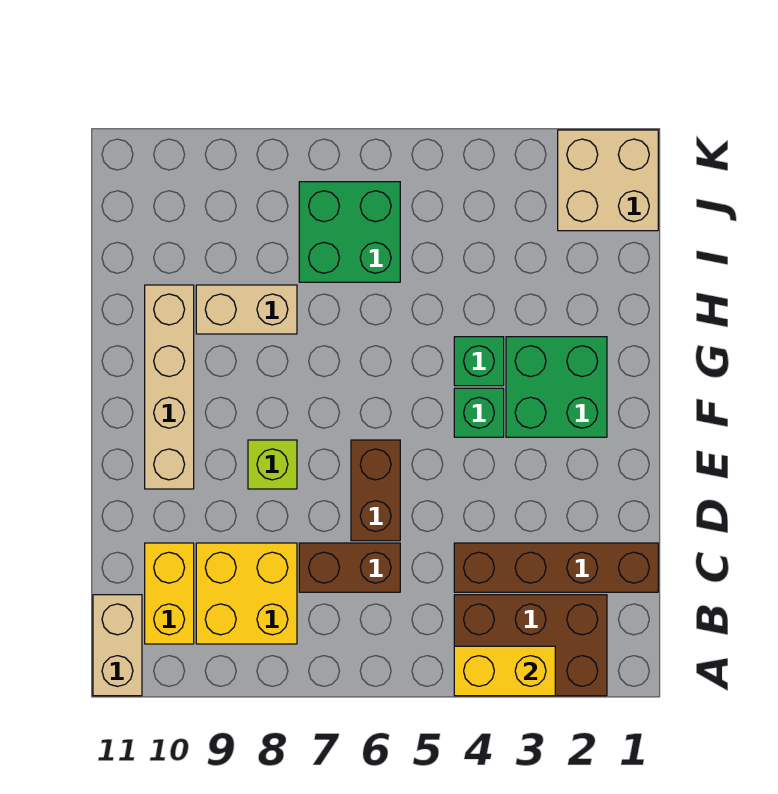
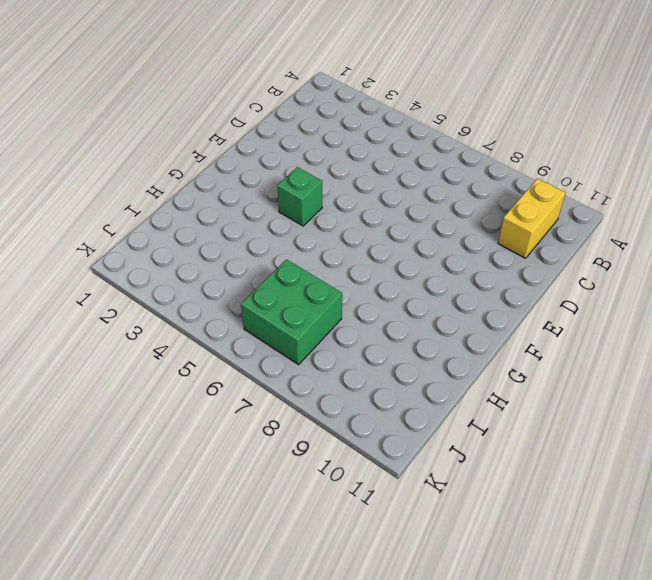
none -> brown brick A2:B4 level 1
none -> tan brick A11:B11 level 1
none -> yellow brick B8:C9 level 1

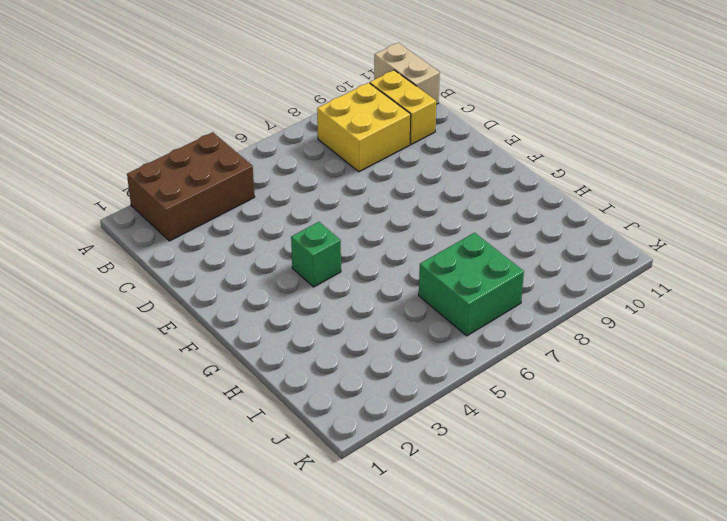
none -> brown brick C1:C4 level 1
none -> brown brick C6:C7 level 1
none -> brown brick D6:E6 level 1

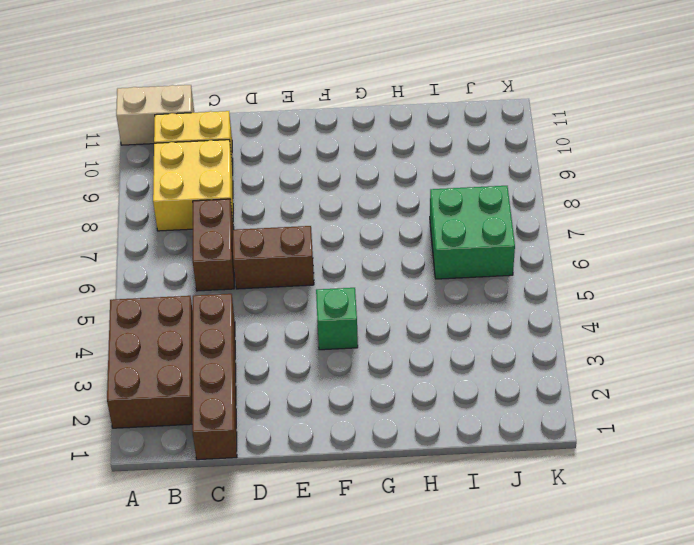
none -> lime brick E8 level 1
none -> tan brick E10:H10 level 1
none -> green brick F2:G3 level 1

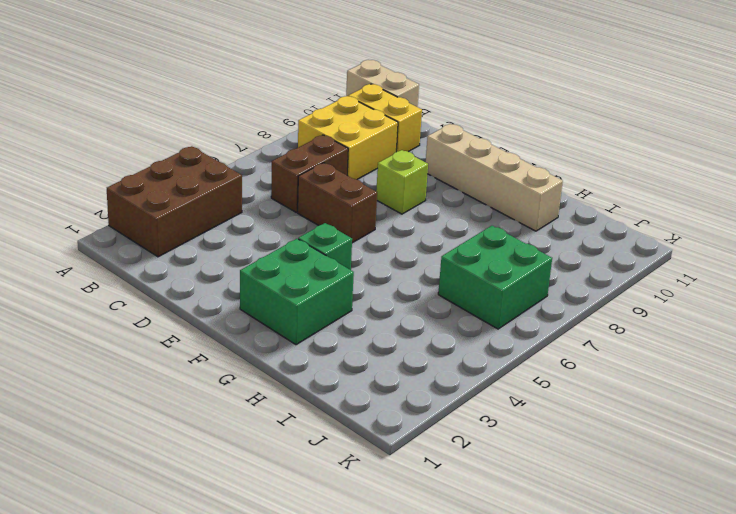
none -> brown brick C1:C4 level 1
none -> green brick G4 level 1
none -> tan brick H8:H9 level 1

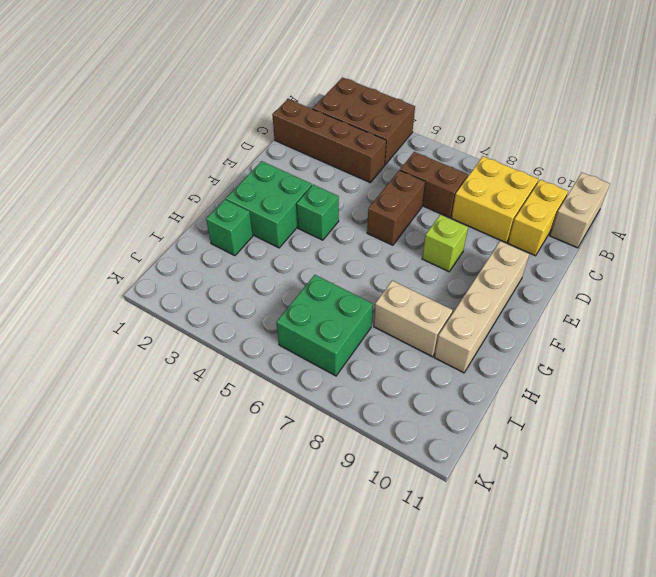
green brick H2 level 1 -> green brick G4 level 1
none -> tan brick J1:K2 level 1
none -> yellow brick A3:A4 level 2

